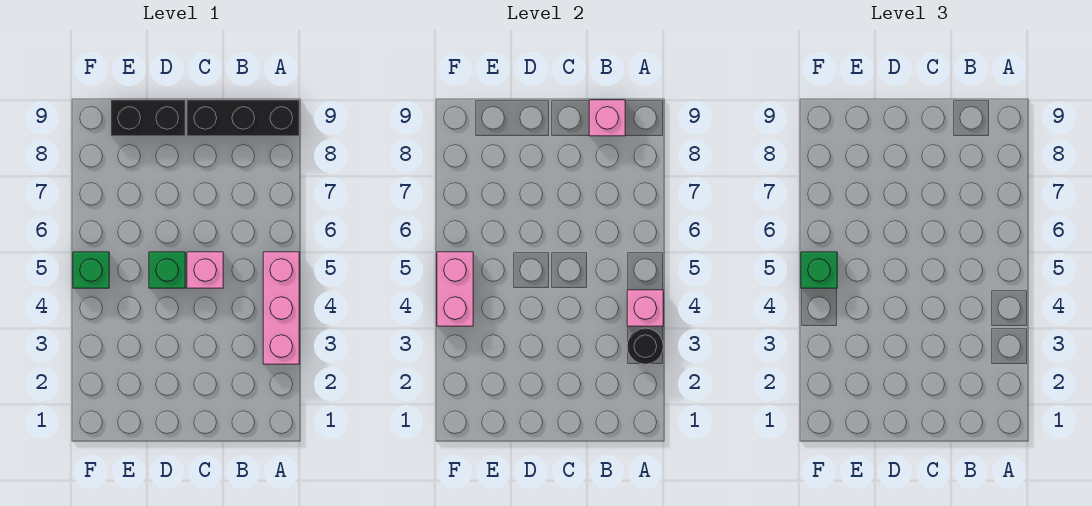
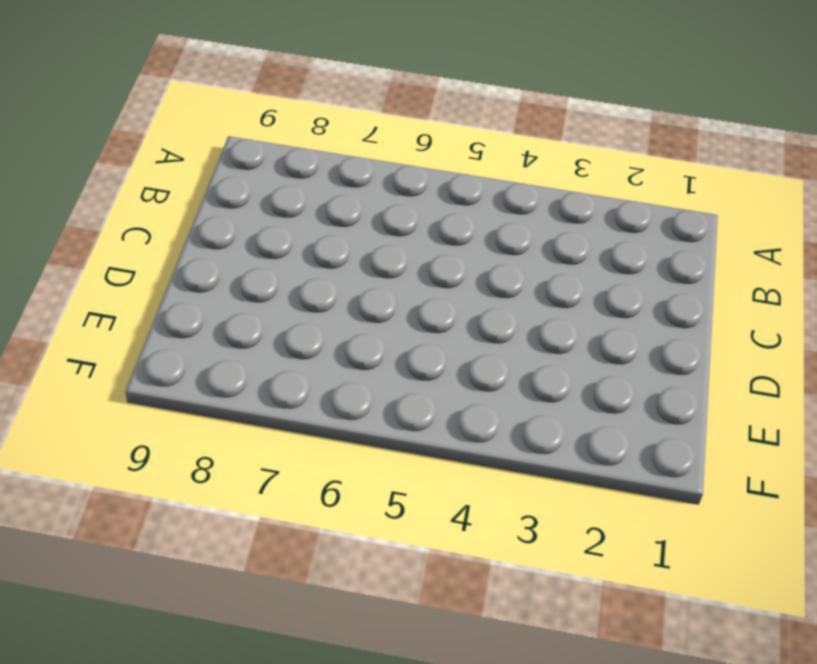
none -> pink brick A3:A5 level 1
none -> black brick A9:C9 level 1

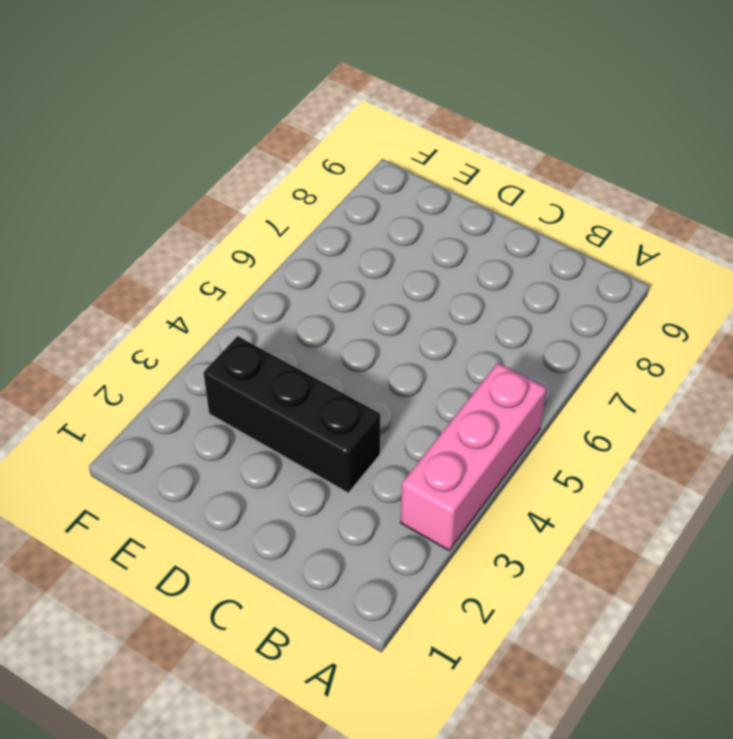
black brick C3:E3 level 1 -> black brick A9:C9 level 1
none -> pink brick C5 level 1
none -> green brick D5 level 1

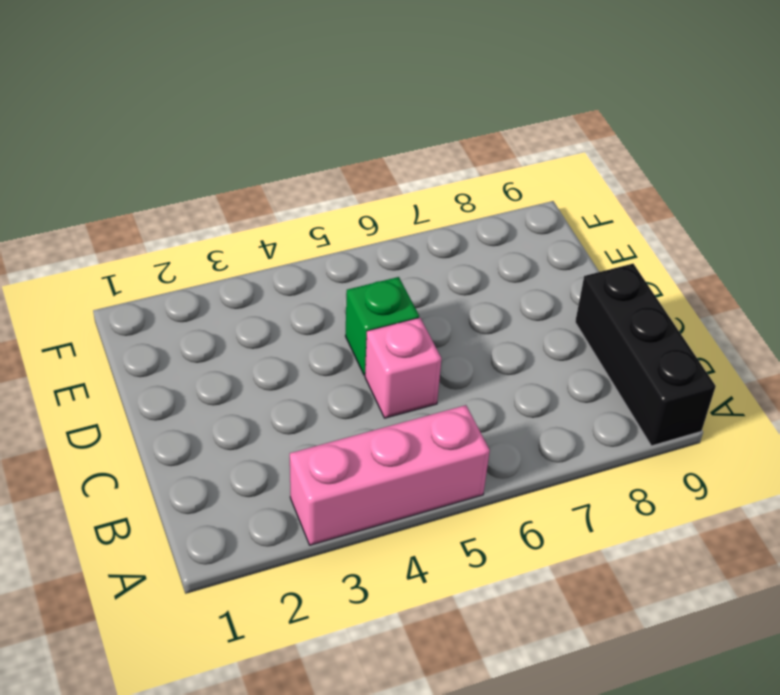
none -> black brick D9:E9 level 1
none -> green brick F5 level 1

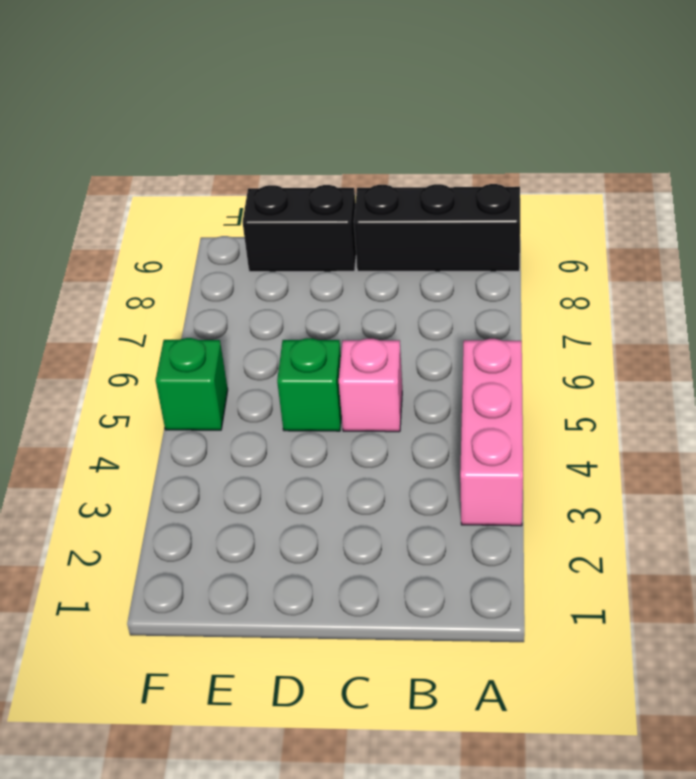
none -> black round brick A3 level 2
none -> pink brick A4 level 2

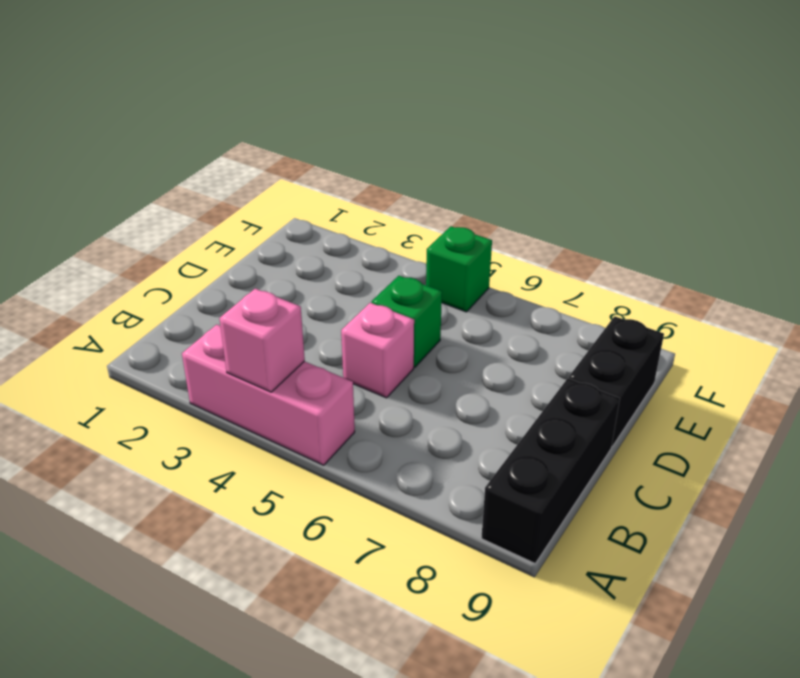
none -> black round brick A3 level 2
none -> pink brick B9 level 2

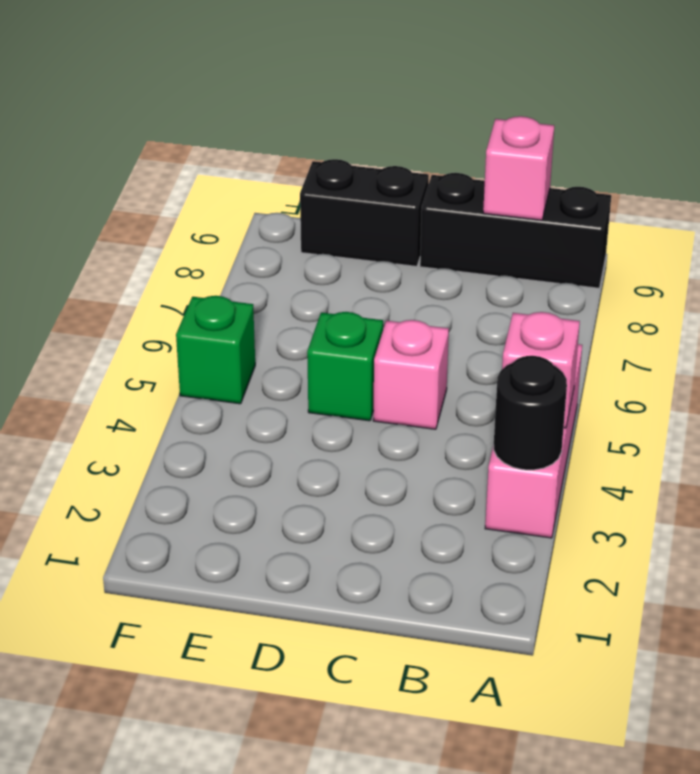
none -> pink brick F4:F5 level 2
none -> green brick F5 level 3

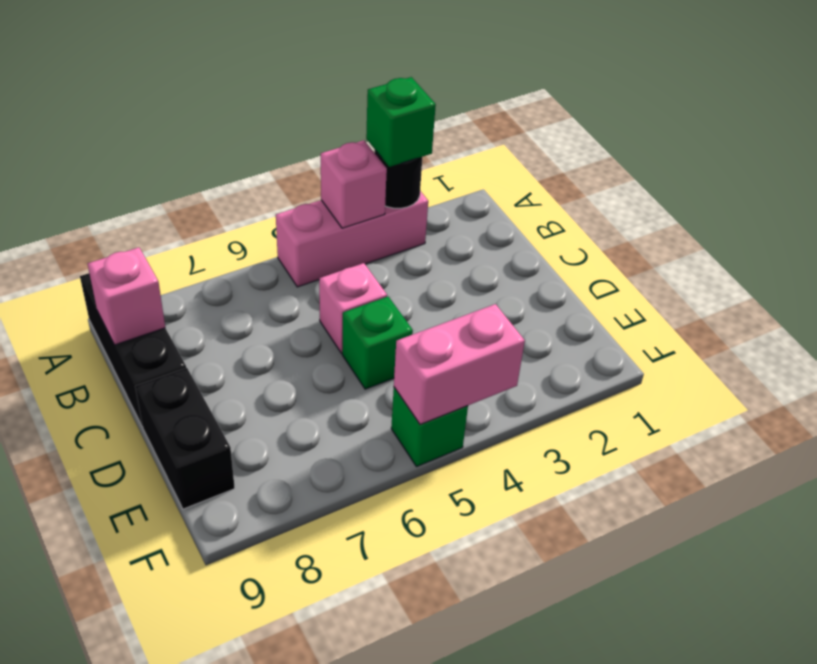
green brick A3 level 3 -> green brick F5 level 3

